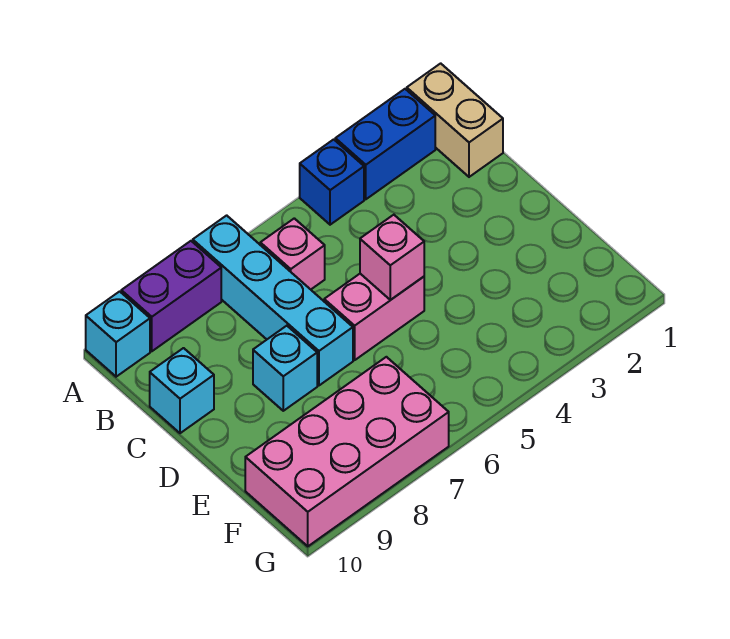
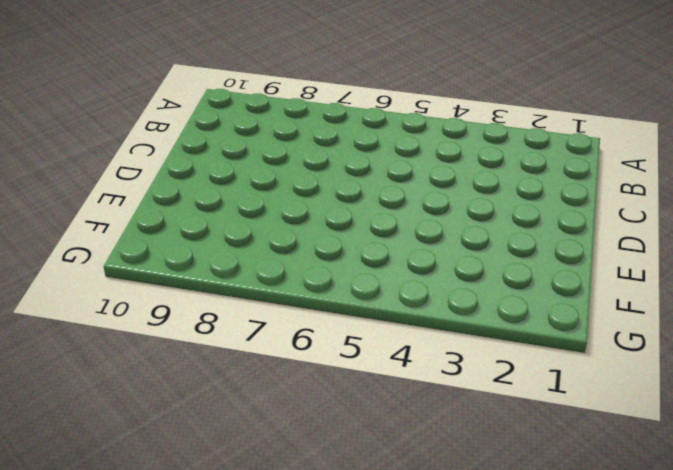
none -> tan brick A1:B1 level 1
none -> blue brick A2:A3 level 1
none -> blue brick A4 level 1

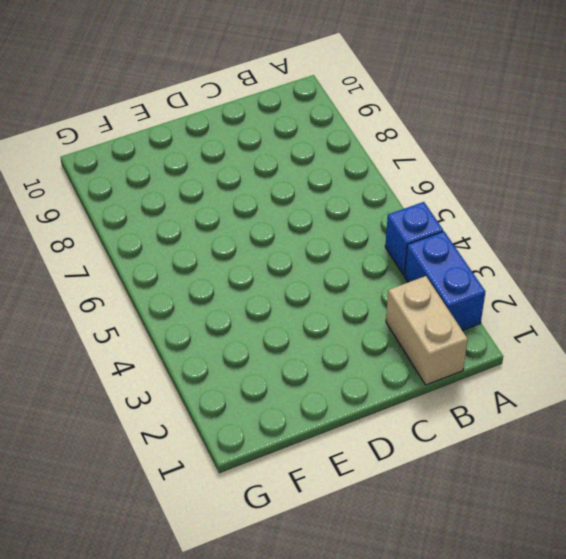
tan brick B1:B2 level 1 -> tan brick A1:B1 level 1
none -> cyan brick A7:D7 level 1
none -> purple brick A8:A9 level 1
none -> cyan brick A10 level 1

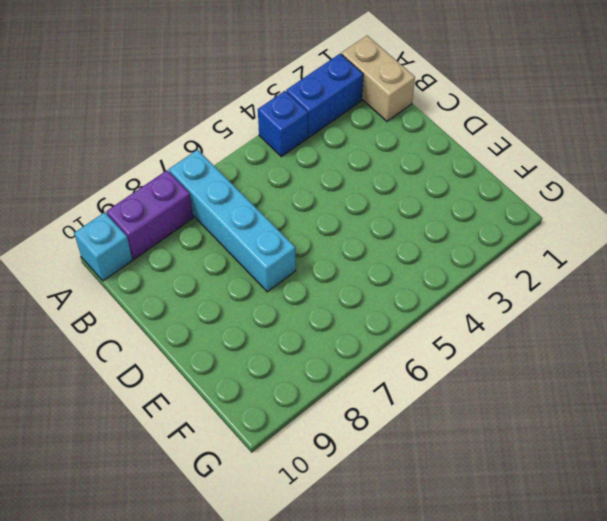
none -> pink brick B6 level 1
none -> cyan brick C10 level 1
none -> pink brick D5:D6 level 1

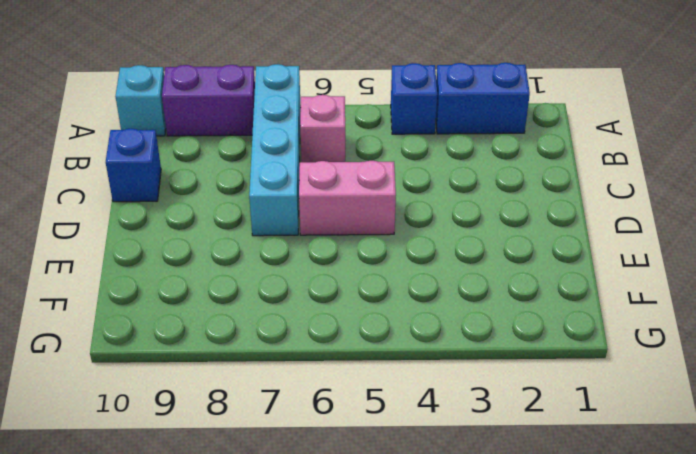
blue brick C10 level 1 -> cyan brick C10 level 1
none -> tan brick A1:B1 level 1
none -> cyan brick D8 level 1
none -> pink brick F7:G10 level 1

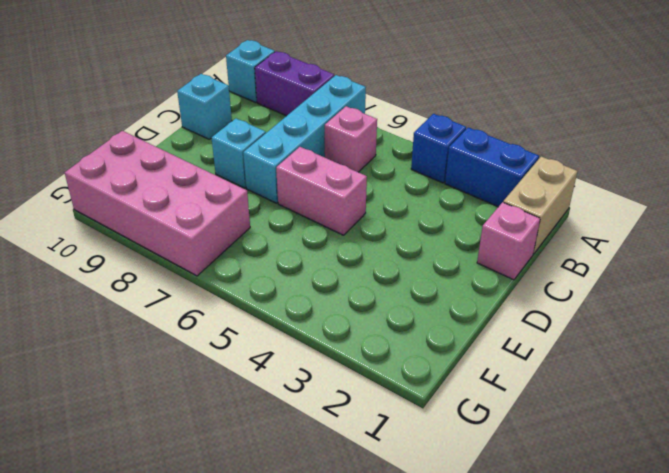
pink brick C1 level 1 -> pink brick D5 level 2

